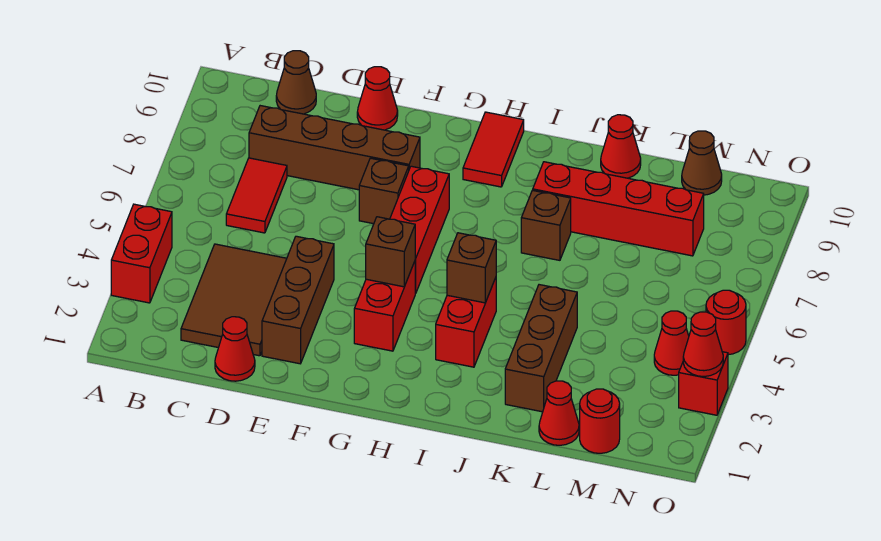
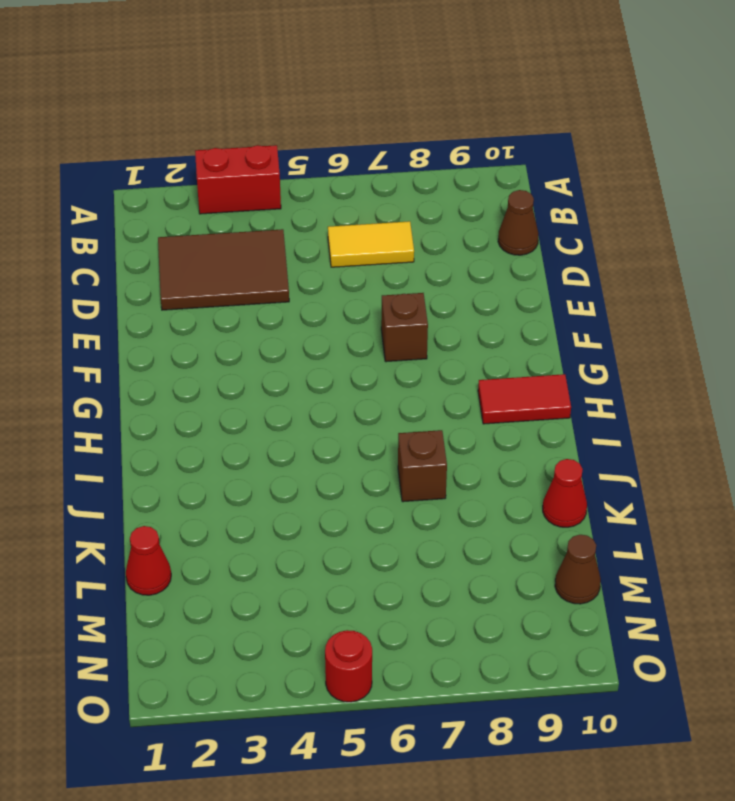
yellow tile C6:C7 level 1 -> red tile C6:C7 level 1
none -> brown brick C8:F8 level 1
none -> red cone D1 level 1
none -> brown brick E2:E4 level 1

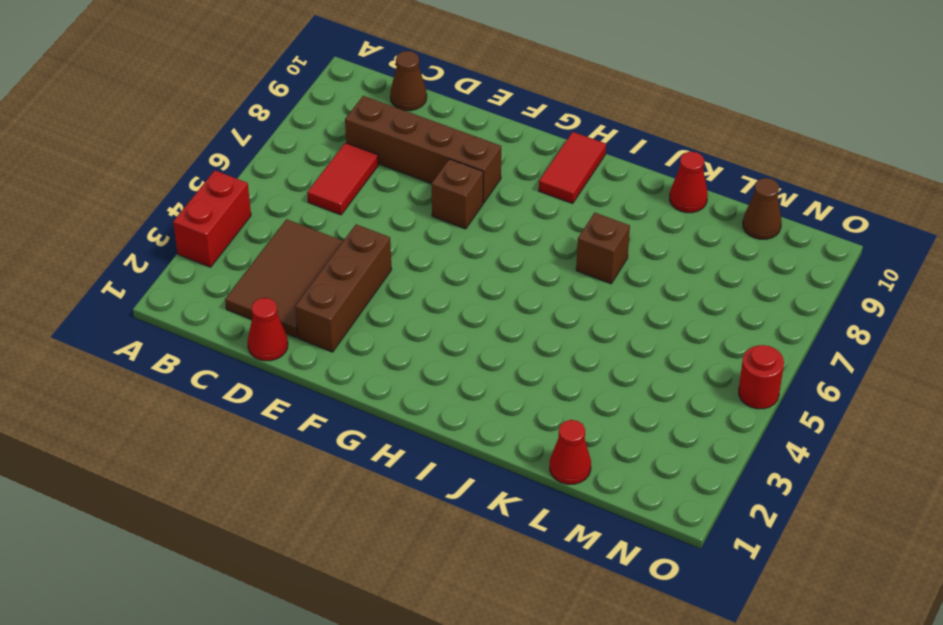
none -> red cone E10 level 1
none -> red brick G3:G4 level 1
none -> red brick G5:G7 level 1

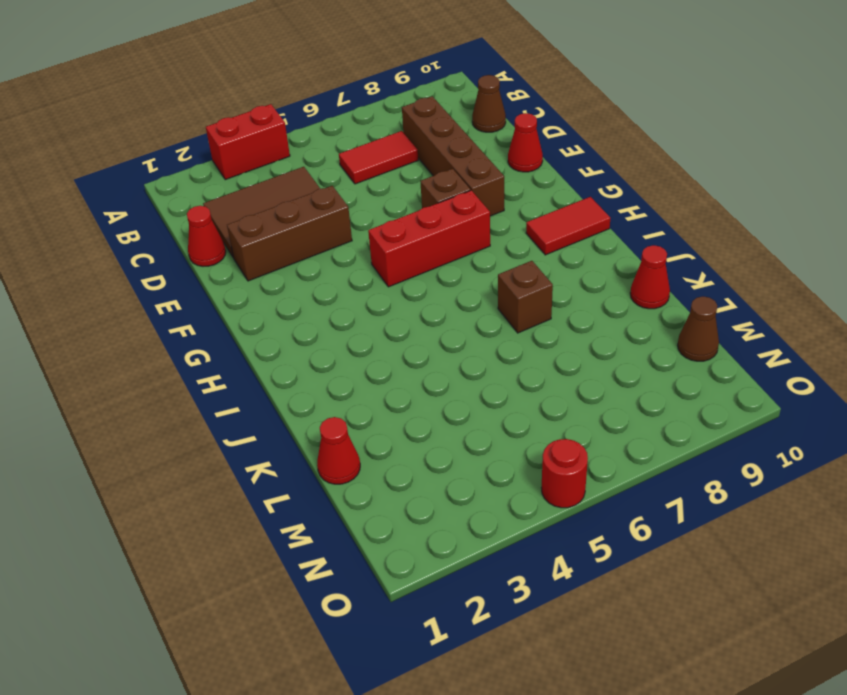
none -> red brick G3:G4 level 1
none -> red brick I3:I4 level 1
none -> red brick J8:M8 level 1

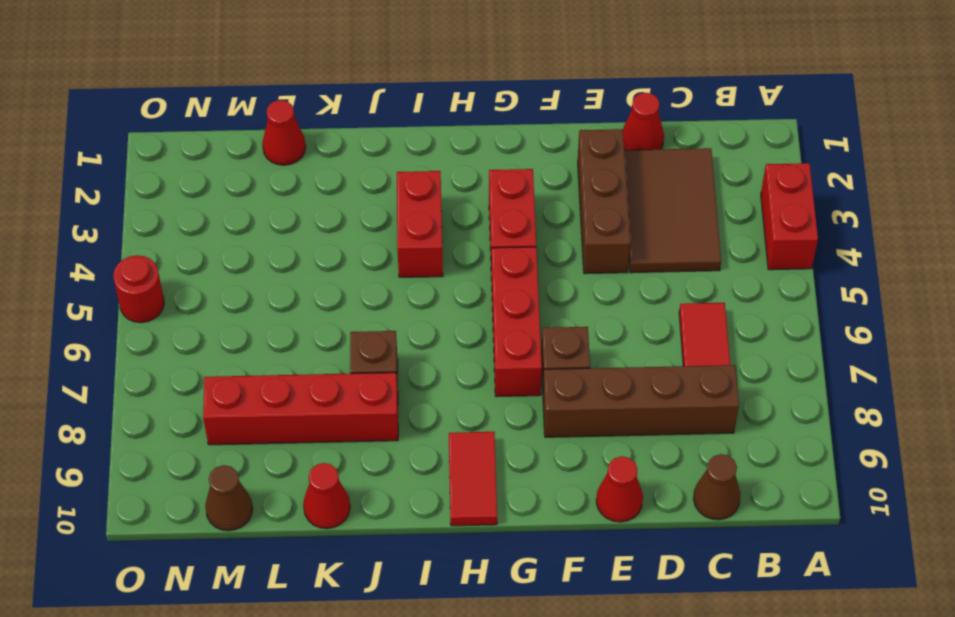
none -> brown brick K2:K4 level 1
none -> red round brick M1 level 1
none -> red cone N4 level 1

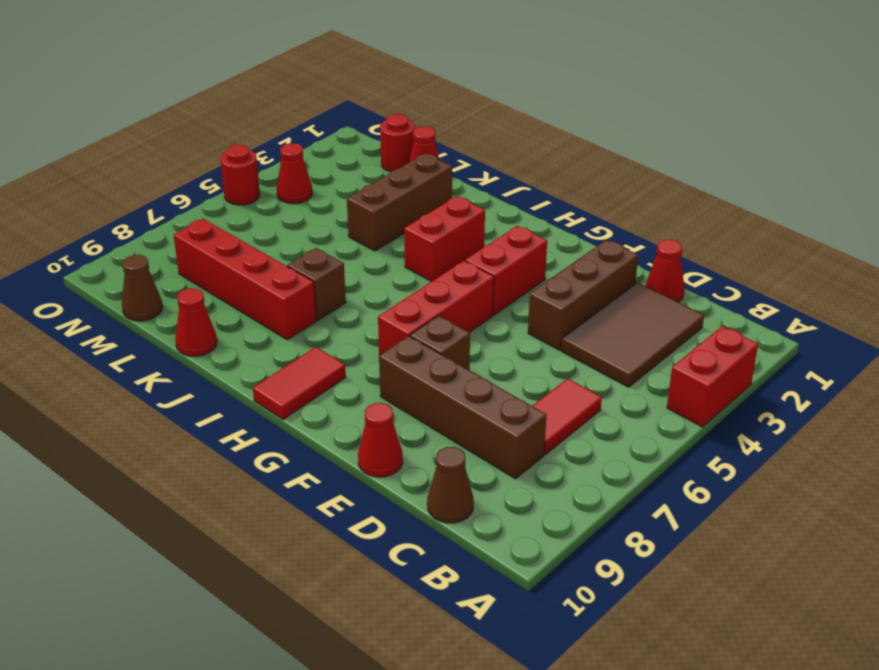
none -> red brick O3 level 1
none -> brown brick G4 level 2
none -> brown brick I4 level 2

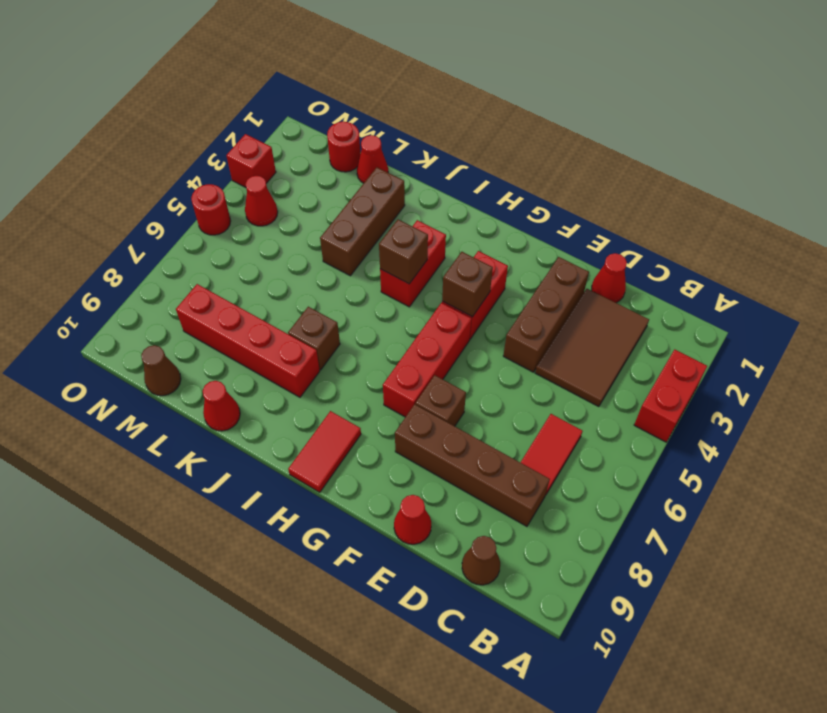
none -> red cone O3 level 2

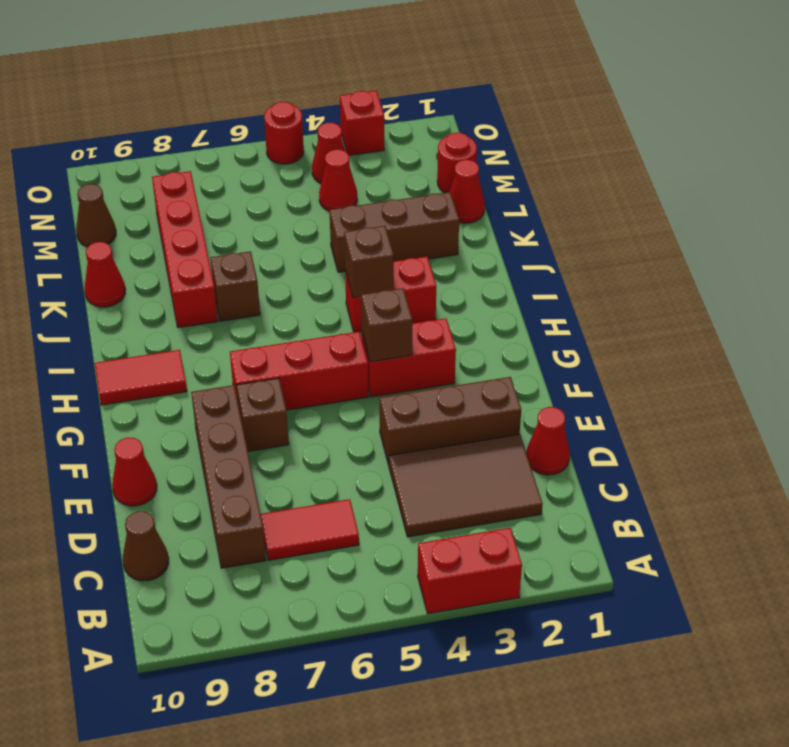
red cone M4 level 1 -> red cone O3 level 2

